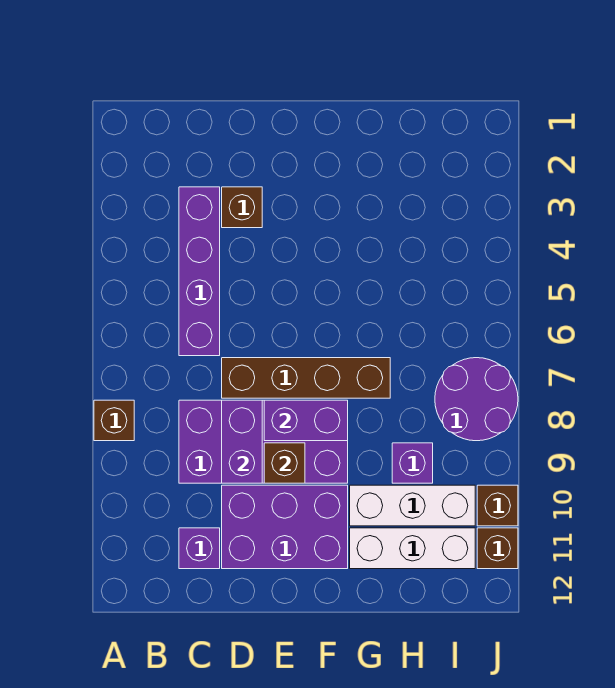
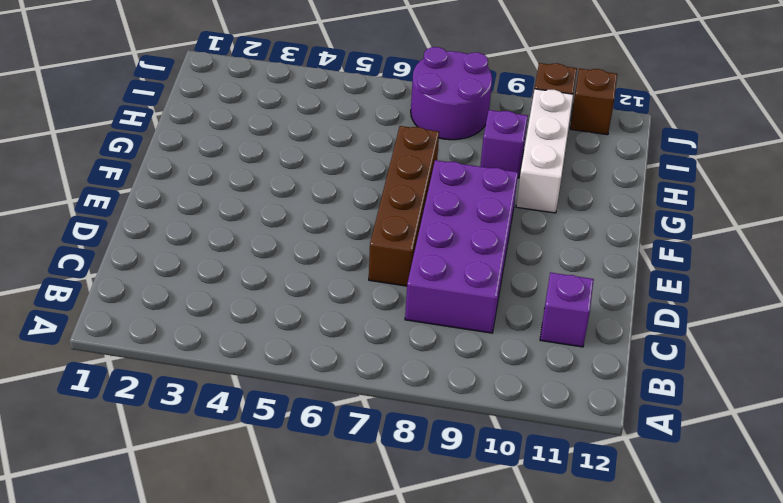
none -> brown brick A8 level 1
none -> purple brick C3:C6 level 1
none -> brown brick D3 level 1

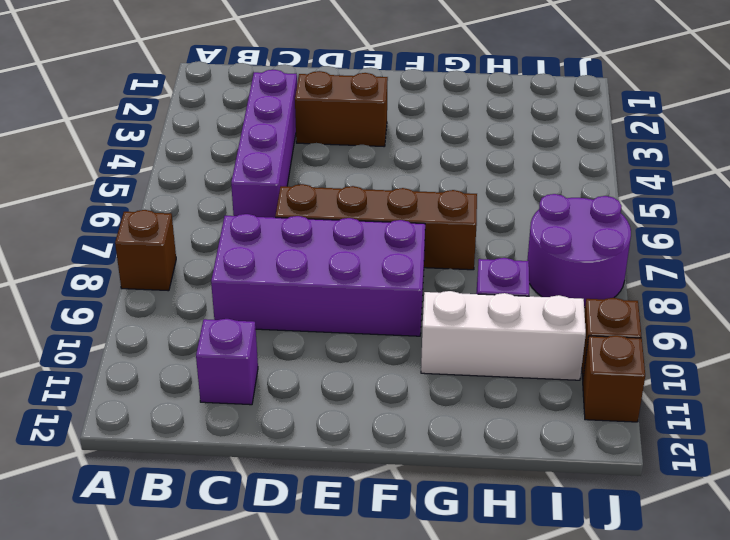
brown brick D3:E3 level 1 -> brown brick D3 level 1
none -> purple brick D10:F11 level 1
none -> white brick G11:I11 level 1
none -> purple brick D8:D9 level 2

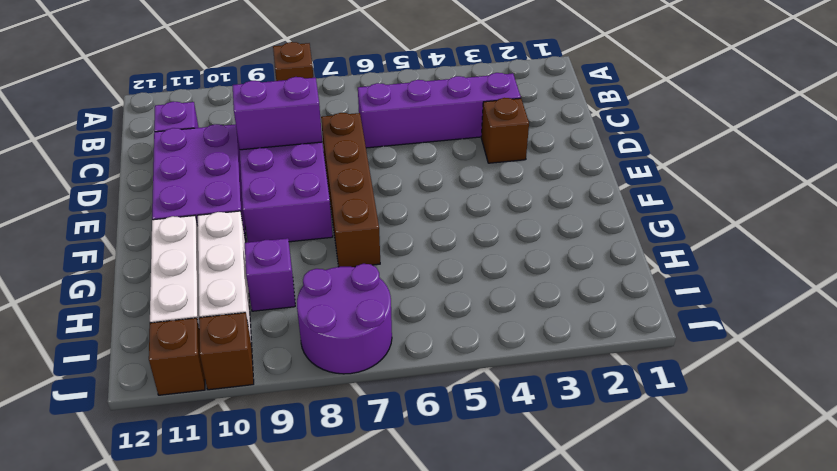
none -> purple brick E8:F8 level 2
none -> brown brick E9 level 2

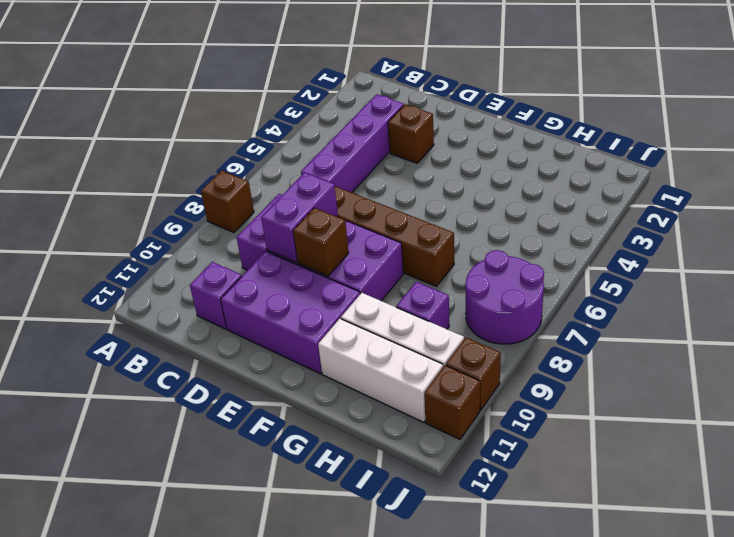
none -> purple brick E8:F8 level 2

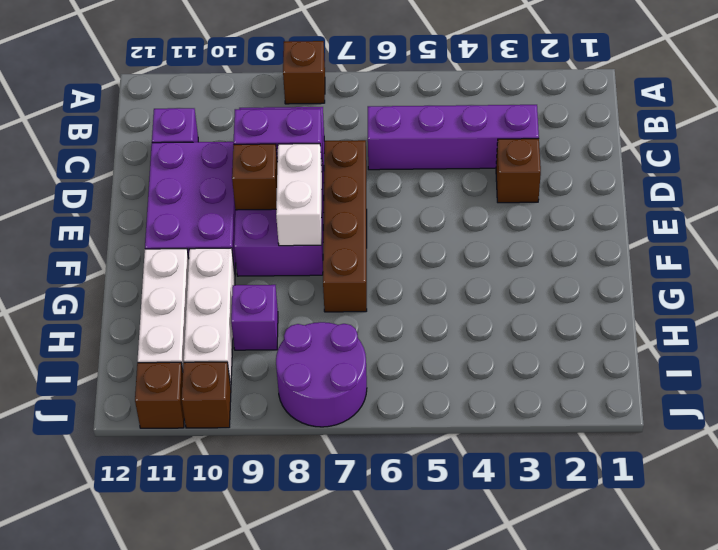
white brick E8:F8 level 2 -> purple brick E8:F8 level 2

